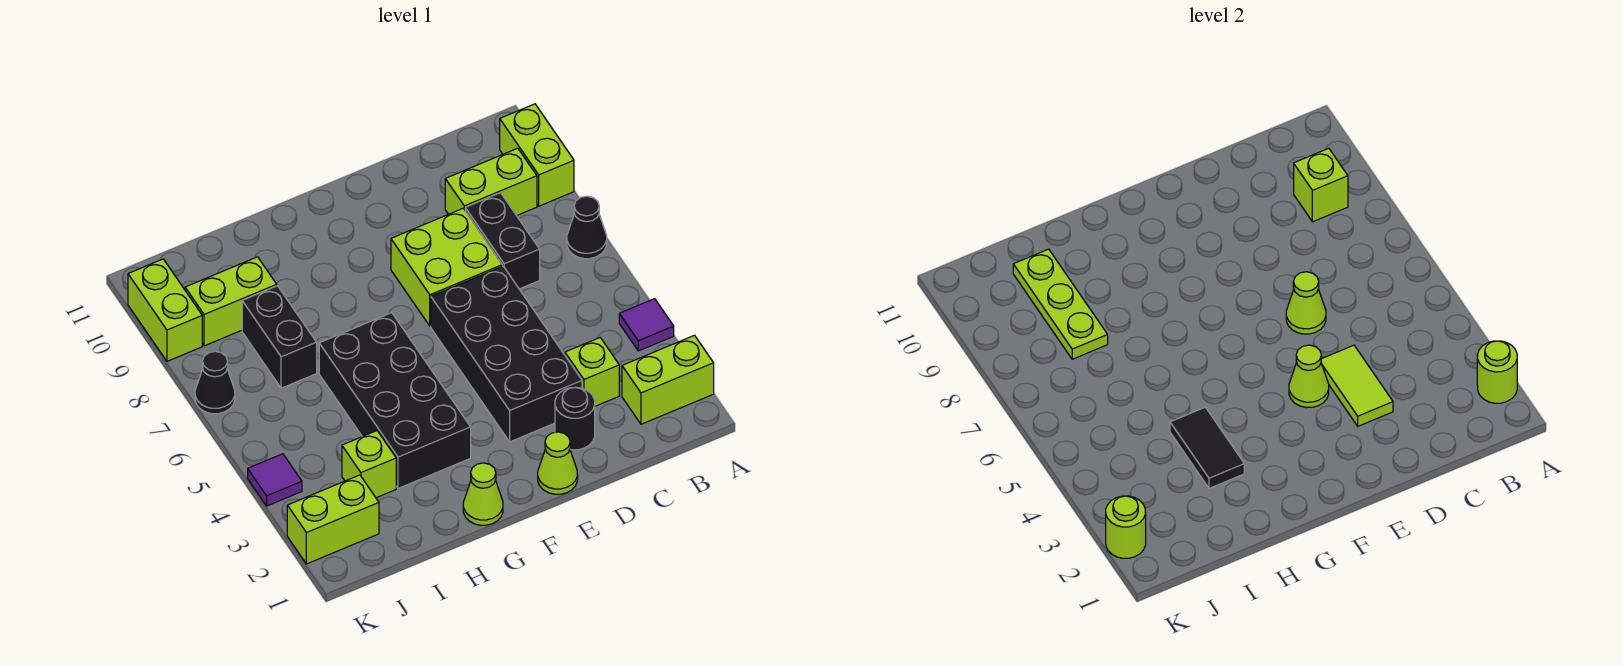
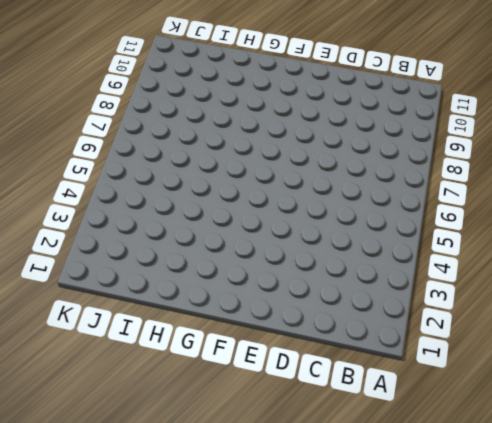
none -> lime brick A2:B2 level 1
none -> purple tile A4 level 1
none -> black cone A7 level 1

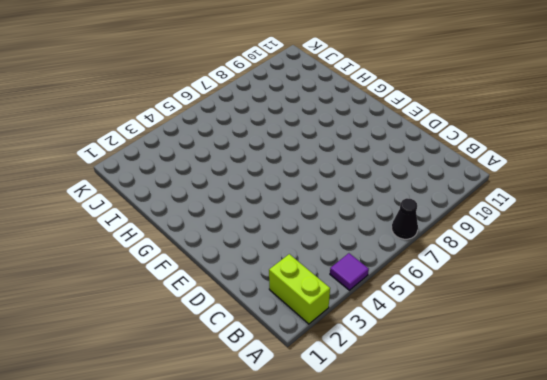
none -> lime brick A9:A10 level 1
none -> lime brick B9:C9 level 1
none -> lime brick C3 level 1

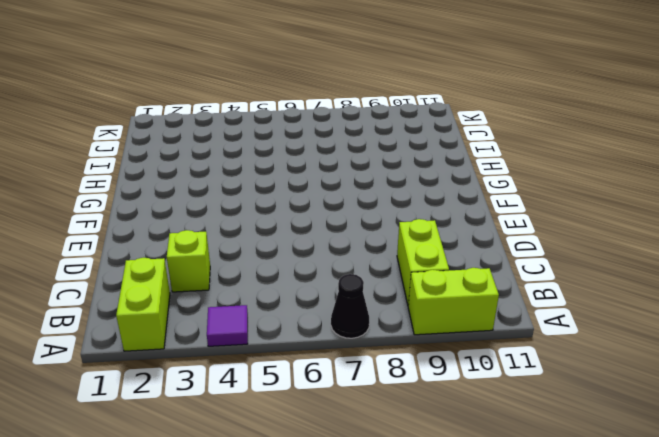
none -> black brick C7:C8 level 1
none -> black round brick D2 level 1
none -> black brick D3:E6 level 1

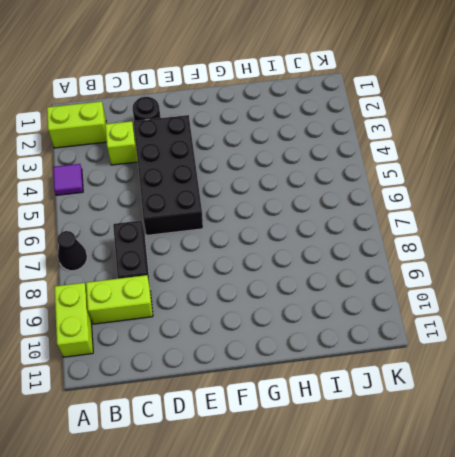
none -> lime brick D7:E8 level 1
none -> lime cone E1 level 1
none -> lime cone G1 level 1

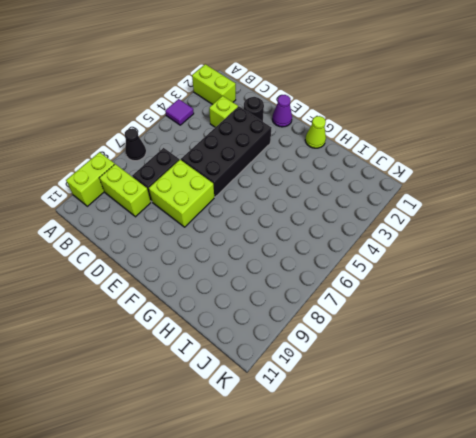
purple cone E1 level 1 -> lime cone E1 level 1
none -> black brick G3:H6 level 1
none -> lime brick I3 level 1
none -> black brick I7:I8 level 1

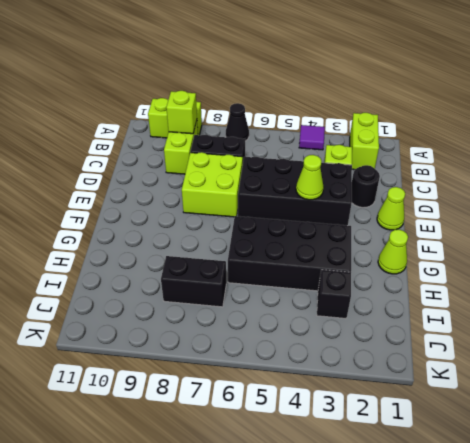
black brick I3 level 1 -> lime brick I3 level 1
none -> lime brick I9:J9 level 1
none -> lime brick J2:K2 level 1
none -> purple tile K4 level 1

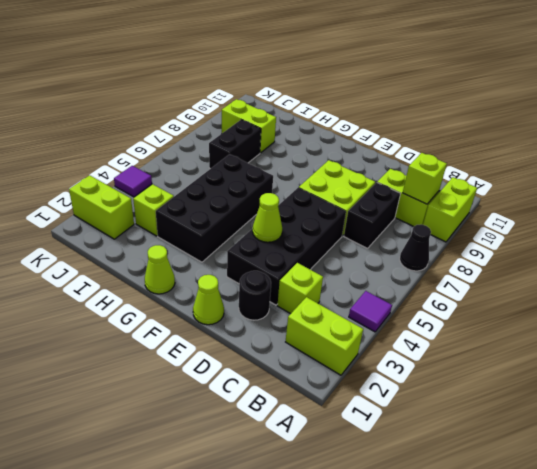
none -> black cone K7 level 1
none -> lime brick K9:K10 level 1
none -> lime round brick A2 level 2

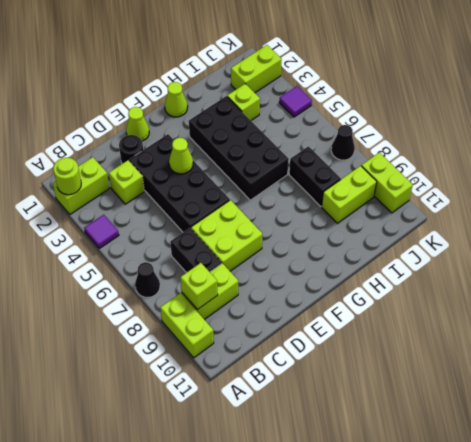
none -> lime tile D3:D4 level 2
none -> lime cone D6 level 2
none -> black tile H3:H4 level 2

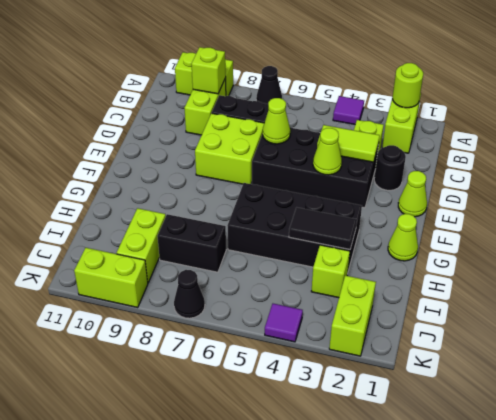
none -> lime plate I8:I10 level 2
none -> lime round brick K2 level 2

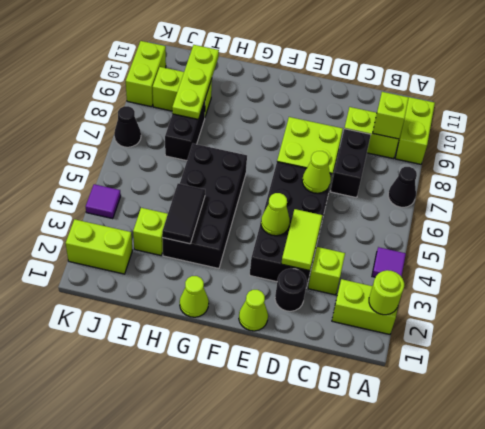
none -> lime round brick K2 level 2

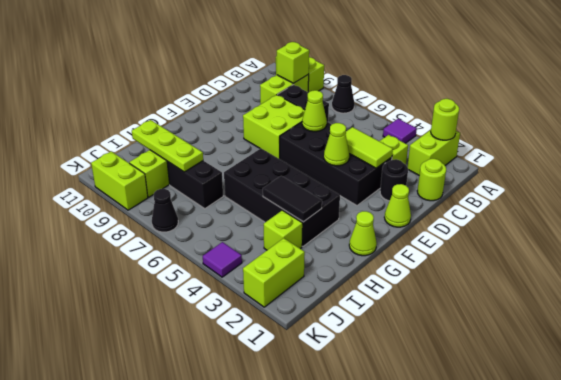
lime round brick C1 level 1 -> lime round brick K2 level 2

